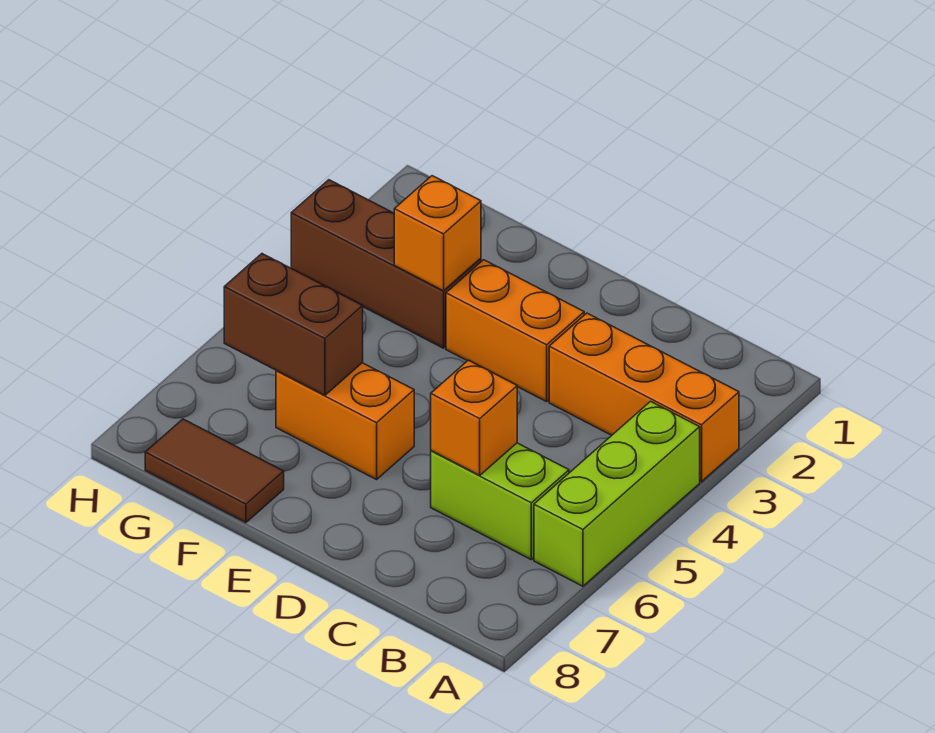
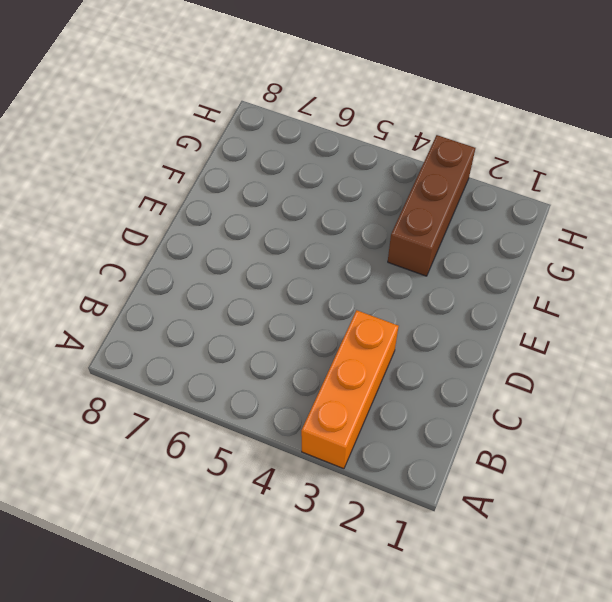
none -> lime brick A4:A6 level 1
none -> lime brick B6:C6 level 1

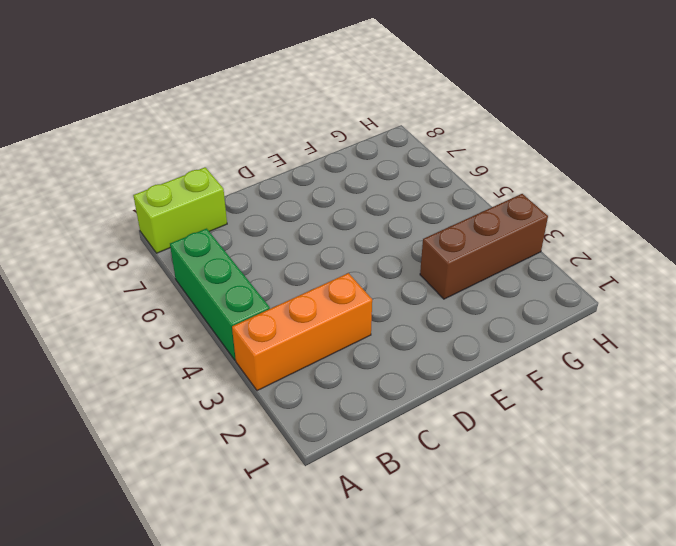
green brick A4:A6 level 1 -> lime brick A4:A6 level 1
lime brick A8:B8 level 1 -> lime brick B6:C6 level 1
none -> orange brick D3:E3 level 1
none -> orange brick E6:F6 level 1

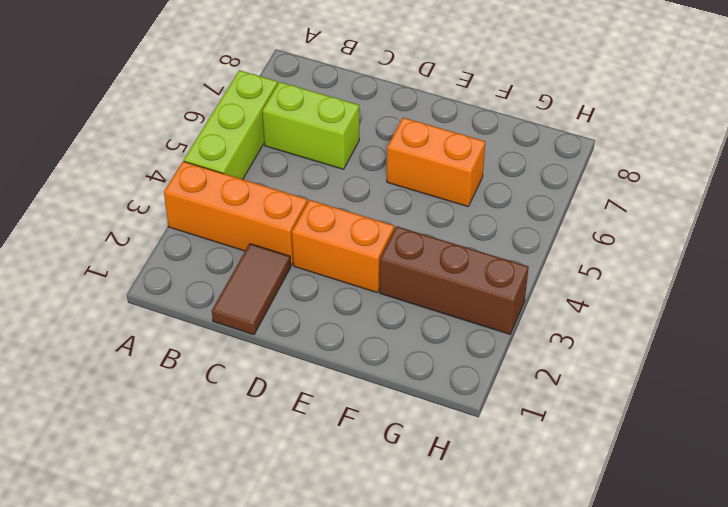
brown tile C1:C2 level 1 -> brown tile F8:G8 level 1
none -> orange brick C6 level 2
none -> orange brick F3 level 2

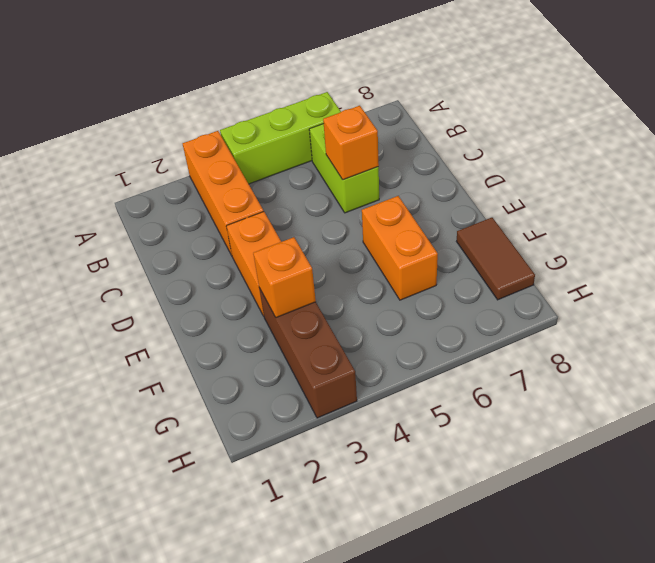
none -> brown brick F6:G6 level 2

